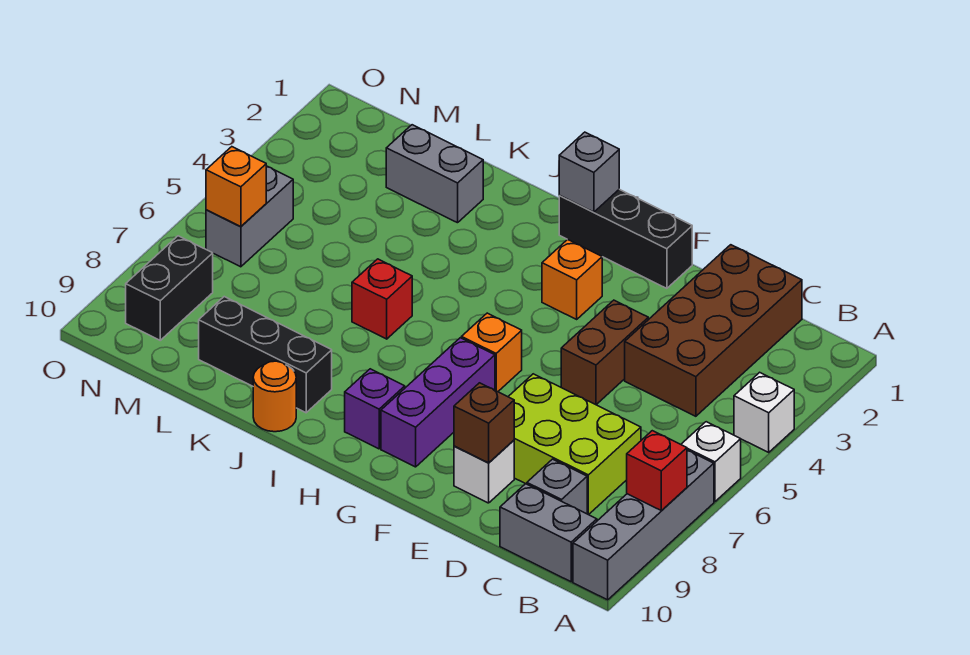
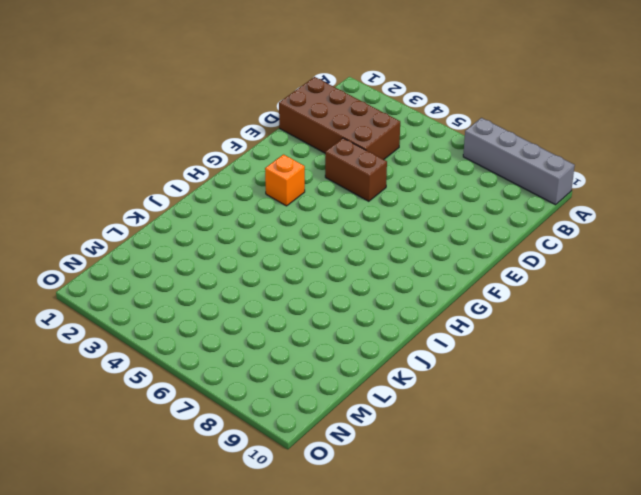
none -> white brick A4 level 1
none -> white brick A6 level 1
none -> grey brick B10:C10 level 1

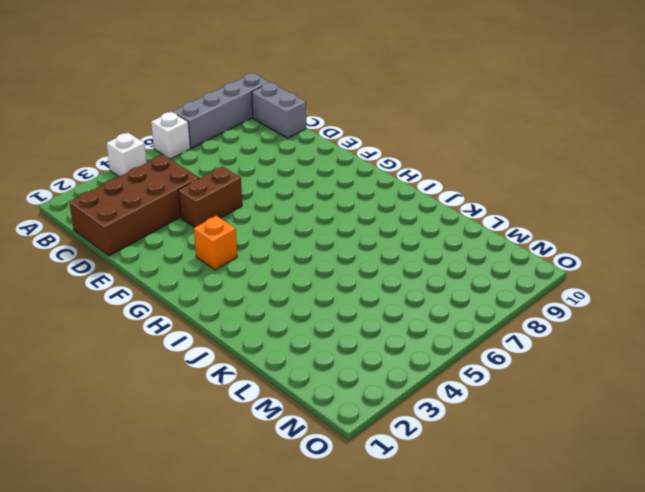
none -> lime brick C7:E8 level 1
none -> grey brick C9 level 1
none -> white brick E9 level 1

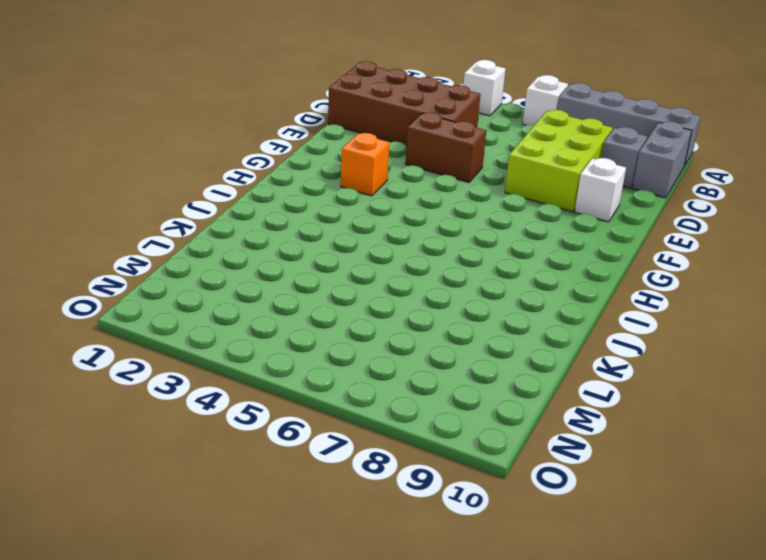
none -> black brick F1:H1 level 1
none -> orange brick G6 level 1
none -> purple brick G7:G9 level 1

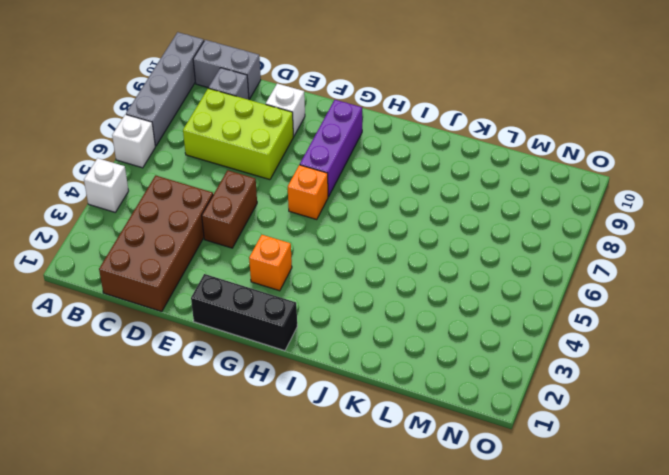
none -> purple brick H9 level 1
none -> red brick J6 level 1
none -> black brick J9:L9 level 1

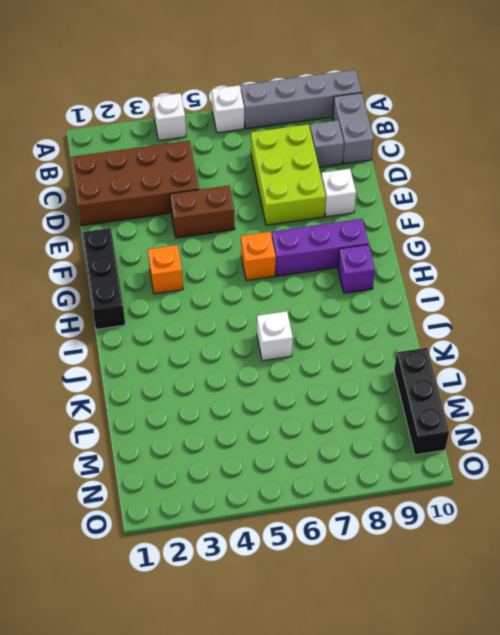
white brick J6 level 1 -> red brick J6 level 1
black brick L10:N10 level 1 -> black brick J9:L9 level 1
none -> orange round brick J10 level 1
none -> grey brick K2:L2 level 1
none -> grey brick N5:N6 level 1

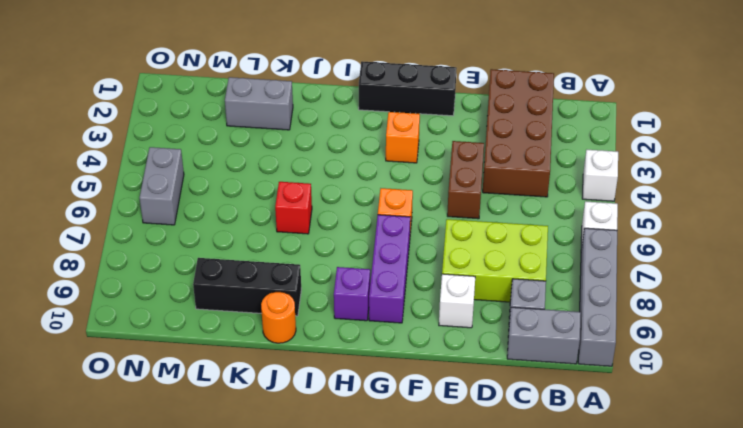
none -> black brick N8:N9 level 1
none -> red brick A8 level 2
none -> brown brick E9 level 2

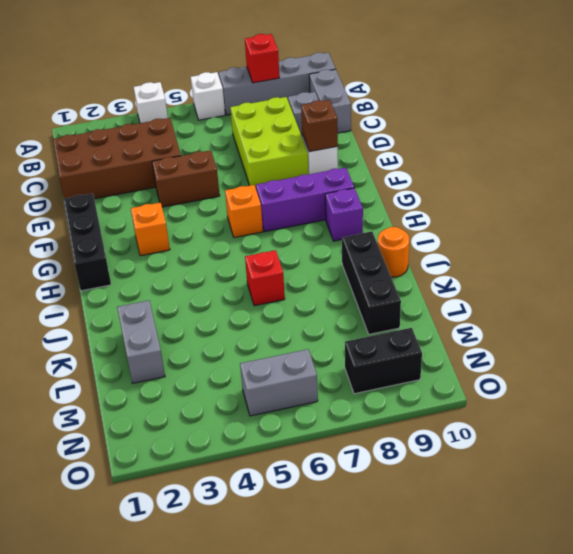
none -> grey brick H1 level 2
none -> orange brick N6 level 2

